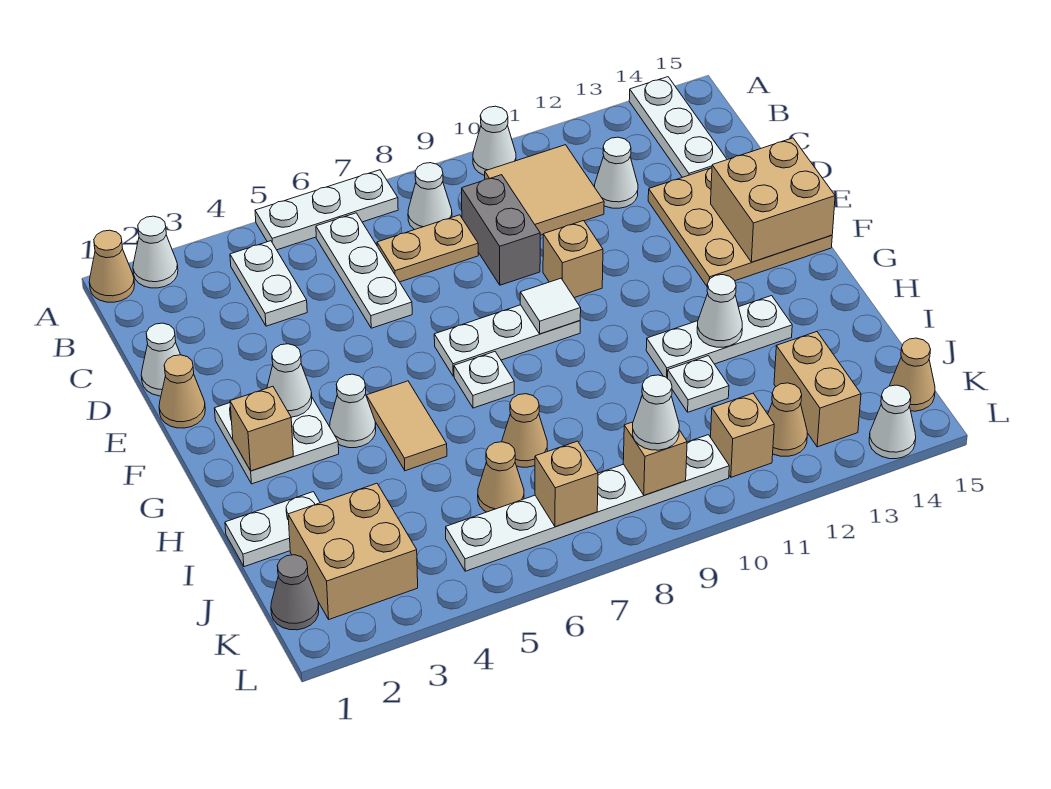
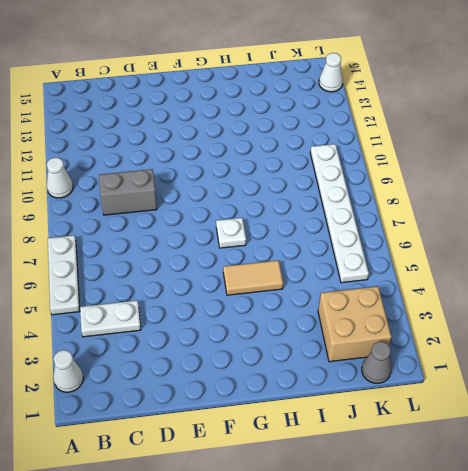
none -> tan cone A1 level 1
none -> white plate A14:C14 level 1
none -> white plate B6:D6 level 1
none -> white cone B8 level 1

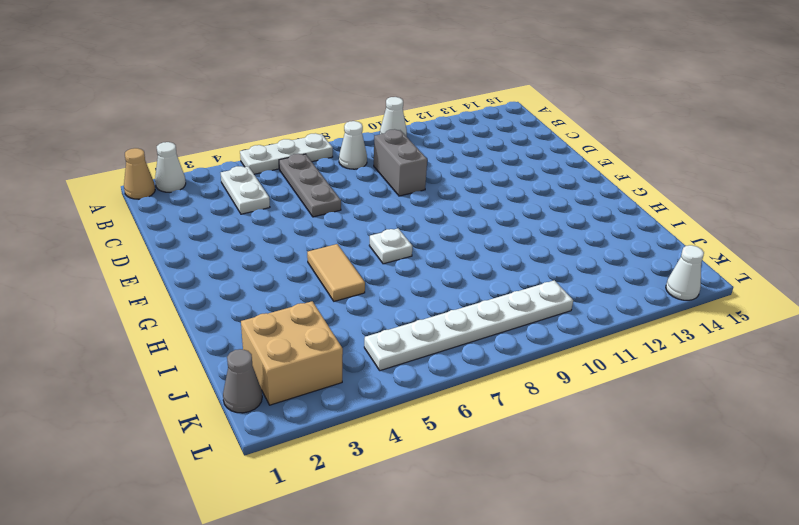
grey plate B6:D6 level 1 -> white plate B6:D6 level 1
none -> white plate A14:C14 level 1
none -> tan tile B10:C11 level 1
none -> tan plate C7:C8 level 1
none -> white cone C12 level 1

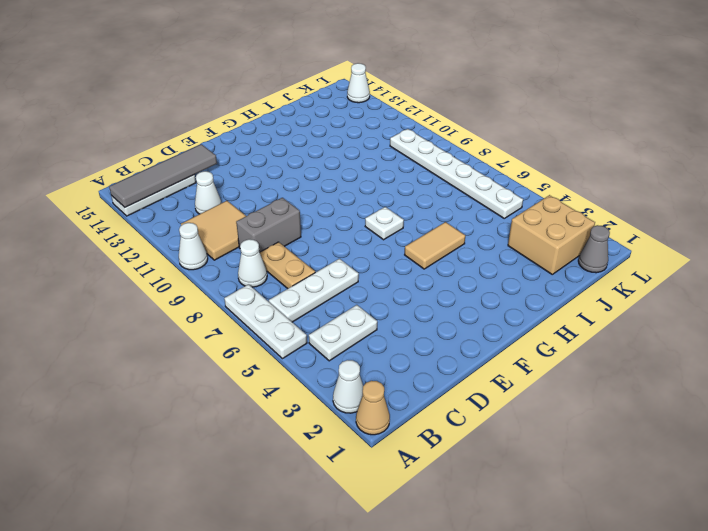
grey tile A14:D14 level 2 -> none
none -> white cone D1 level 1
none -> tan plate D13:F15 level 1
none -> tan cone E1 level 1
none -> tan brick E10 level 1

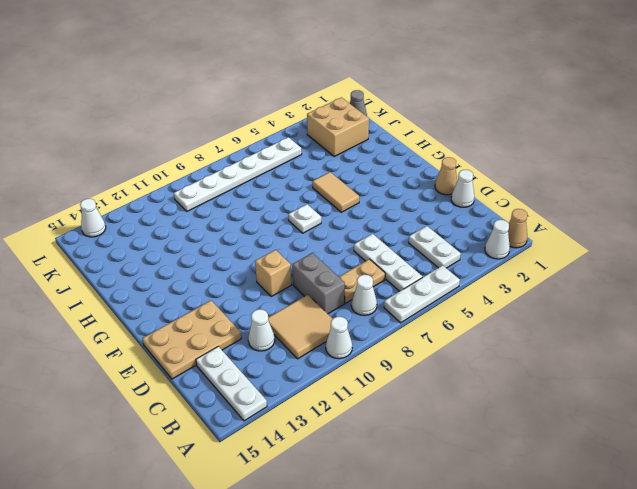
tan plate D13:E15 level 1 -> tan plate D13:F15 level 1
none -> white plate F2:G3 level 1
none -> white plate F7:F9 level 1
none -> white cone G4 level 1
none -> white plate H11:H13 level 1

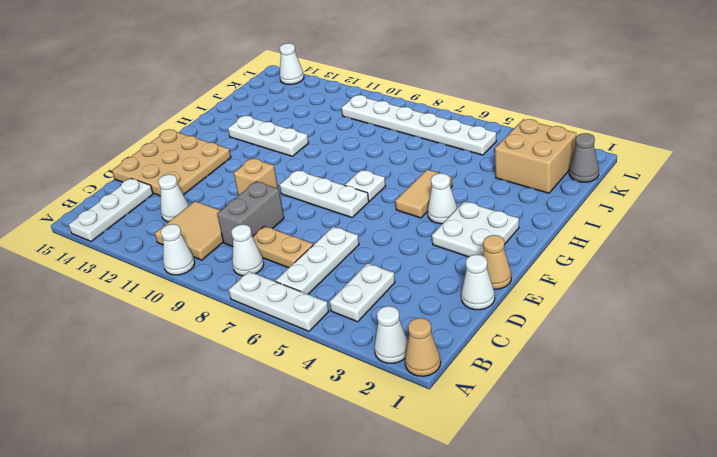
none -> white plate I1:I2 level 1
none -> tan cone I7 level 1
none -> white plate I11 level 1
none -> tan cone J6 level 1

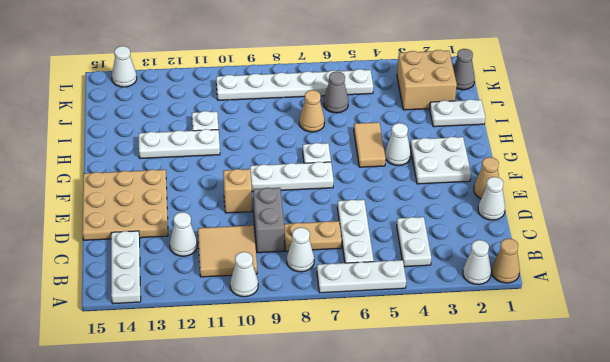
grey cone J6 level 1 -> tan cone J6 level 1
none -> tan brick J13:K13 level 1
none -> tan brick K11 level 1
none -> tan cone K12 level 1
none -> tan cone K15 level 1

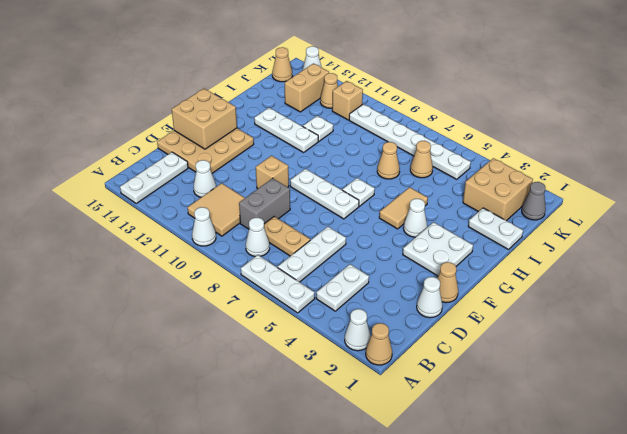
none -> white cone F3 level 2
none -> white tile F9 level 2
none -> tan brick G2 level 2
none -> white cone H12 level 2

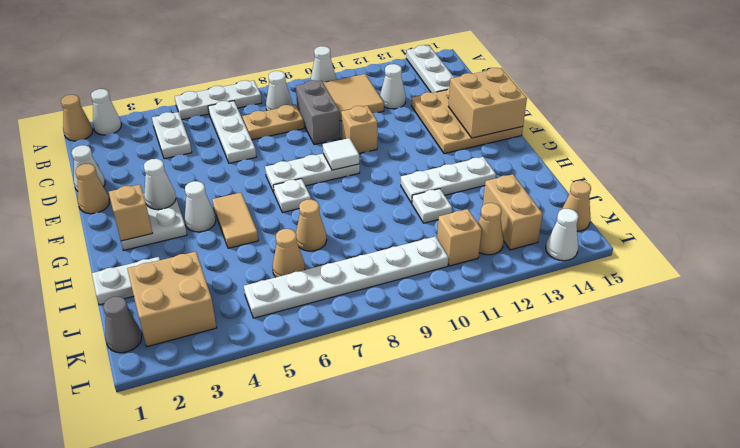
none -> white cone H12 level 2
none -> tan brick K7 level 2
none -> tan brick K9 level 2
none -> white cone K9 level 3

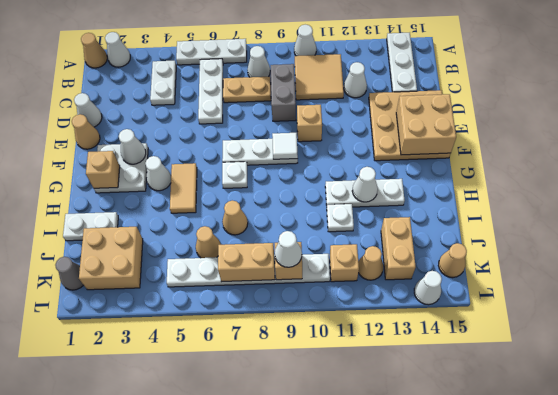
tan brick K7:K8 level 2 -> tan brick K7 level 2

